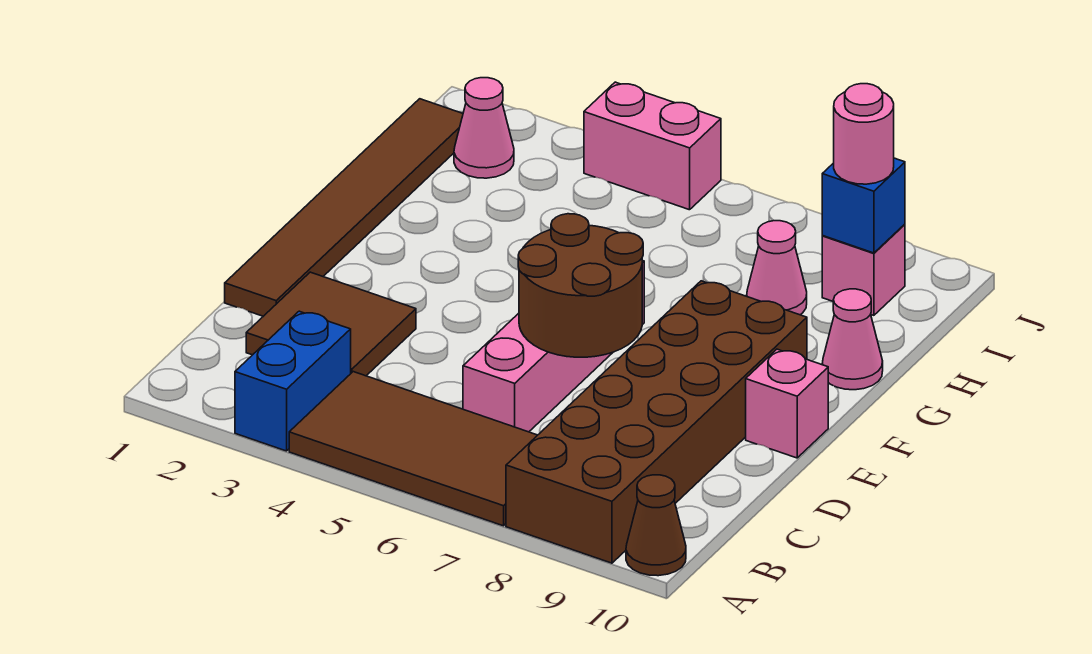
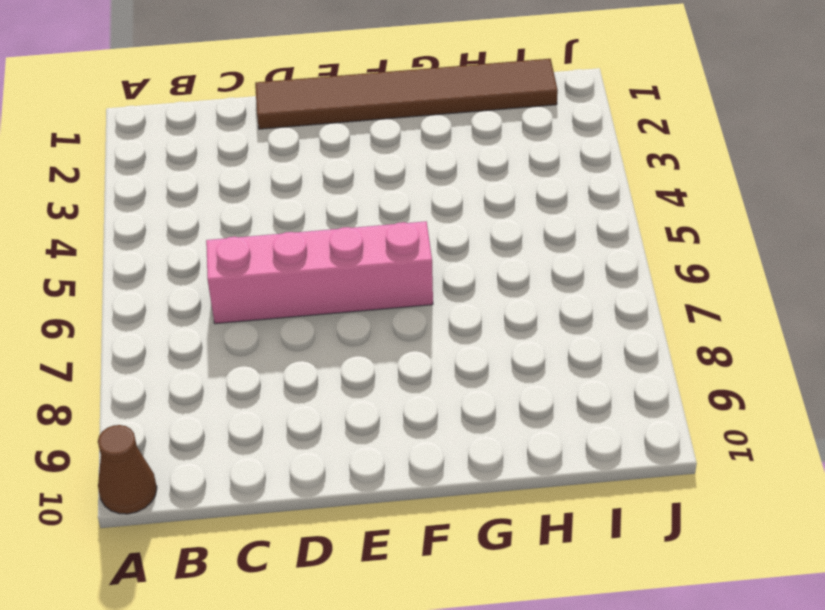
none -> blue brick A3:B3 level 1
none -> brown tile A4:B7 level 1
none -> brown brick A8:F9 level 1

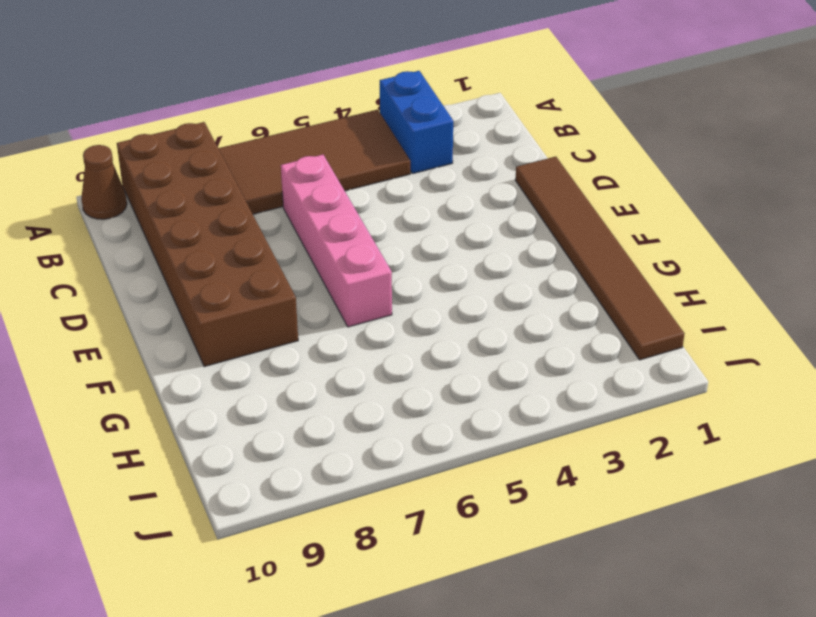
none -> brown tile C2:D3 level 1
none -> pink brick E10 level 1
none -> pink cone G10 level 1

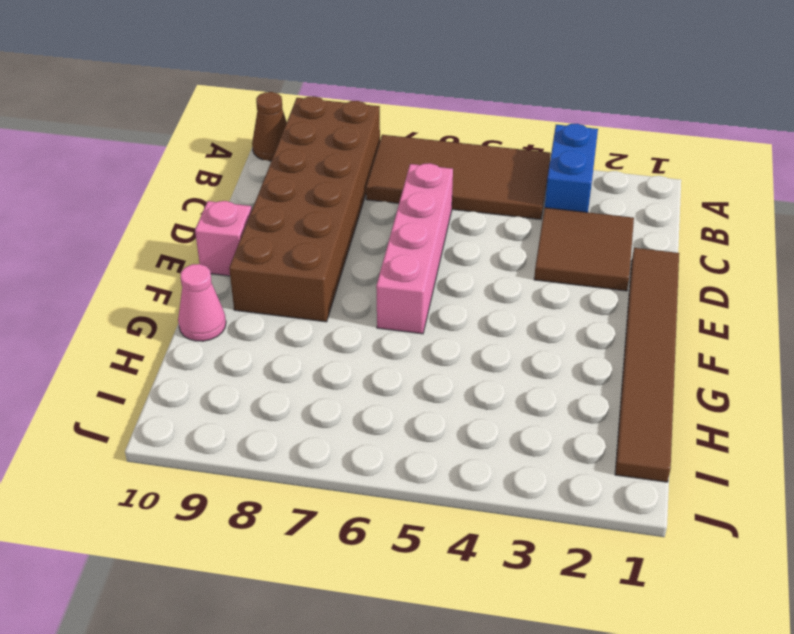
none -> pink cone H8 level 1
none -> pink cone I2 level 1
none -> pink brick I9 level 1

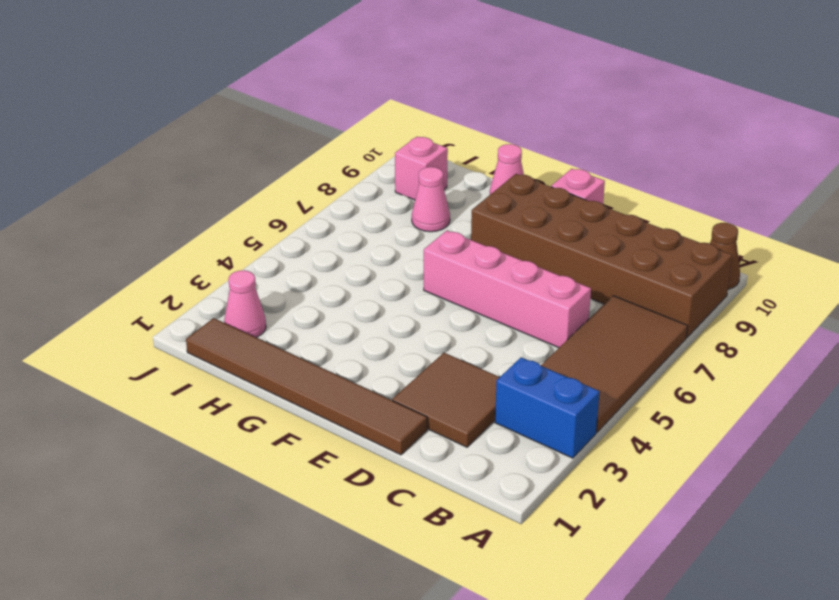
none -> pink brick J4:J5 level 1
none -> brown round brick D6:E7 level 2
none -> blue brick I9 level 2

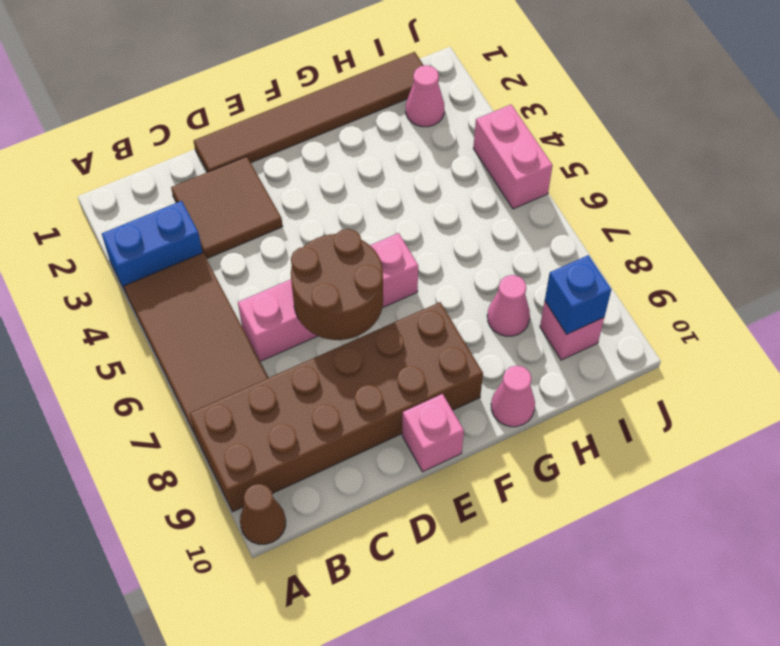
none -> pink round brick I9 level 3

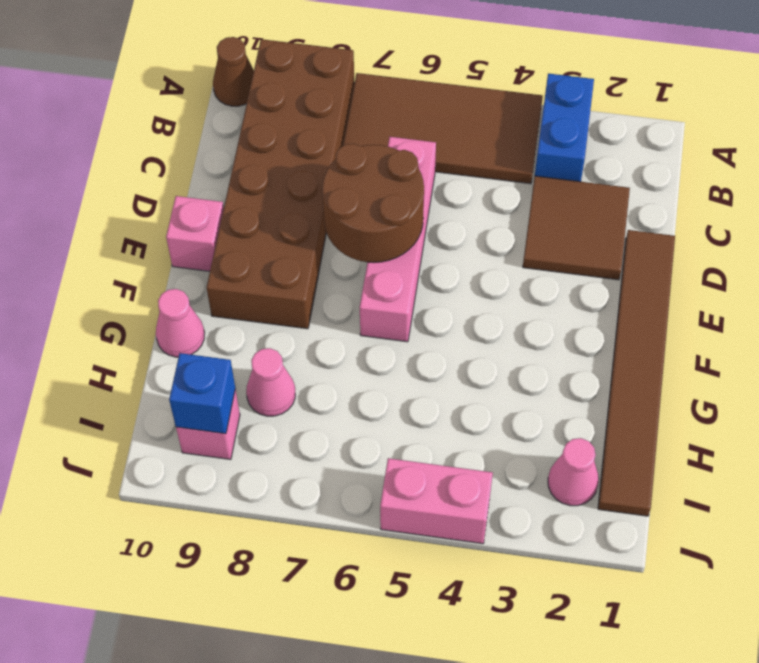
none -> pink round brick I9 level 3

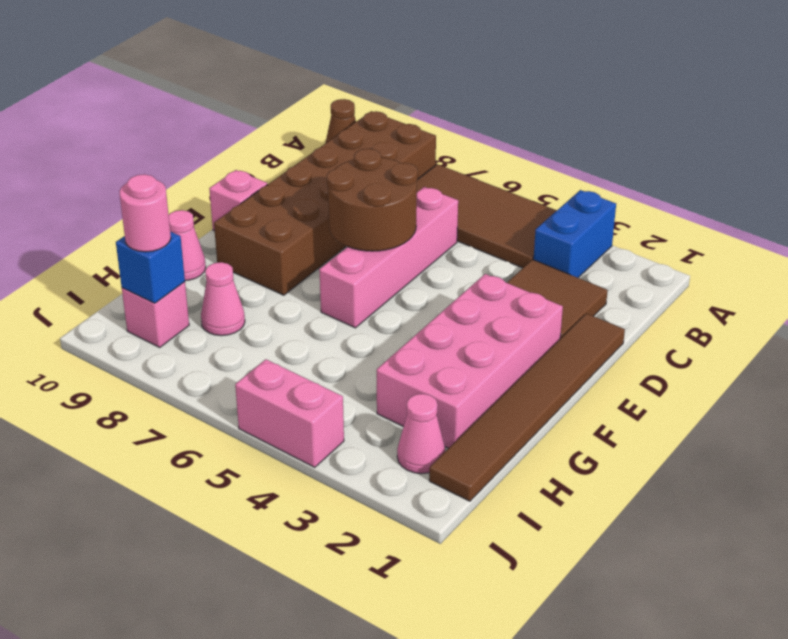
pink brick E2:H3 level 1 -> none

